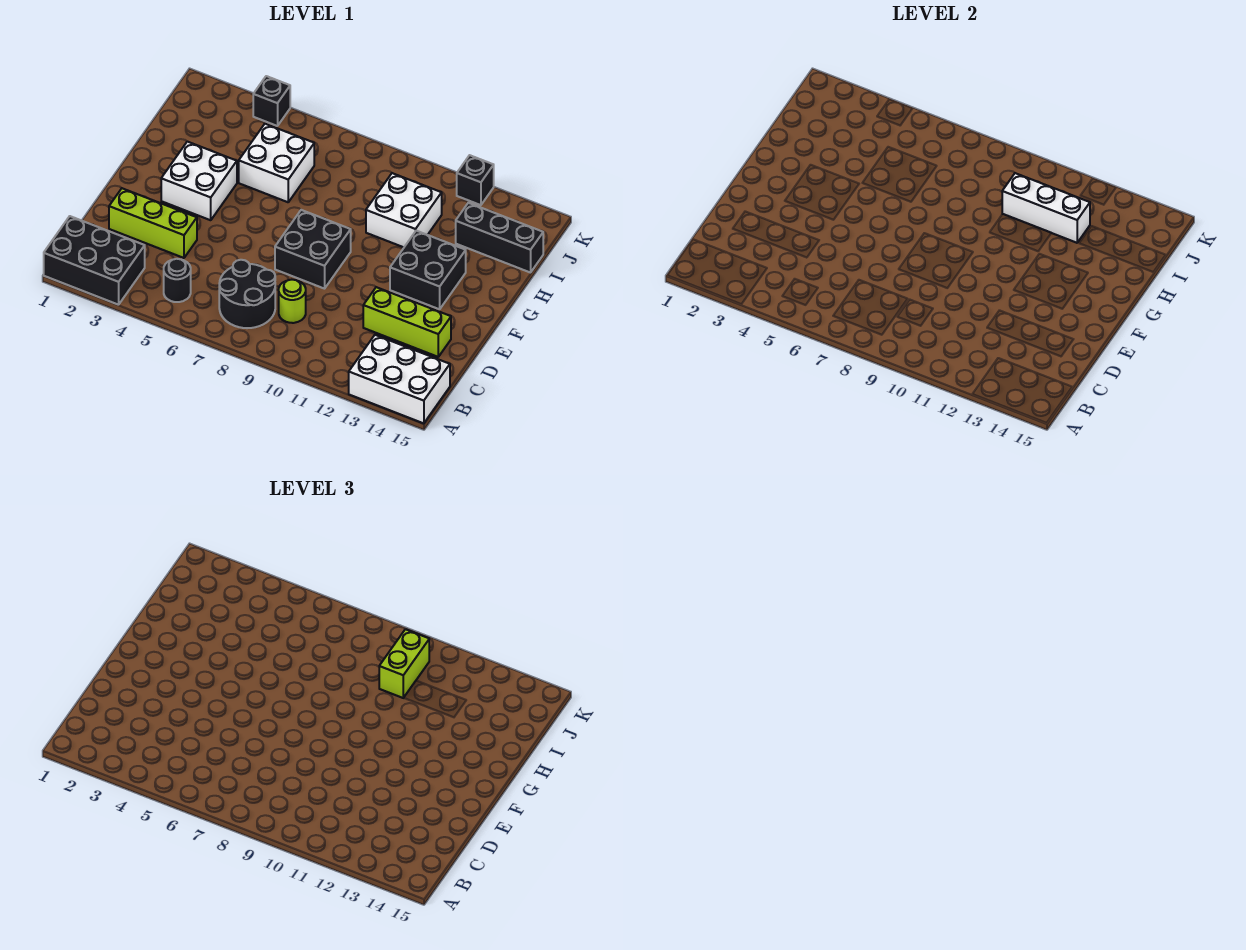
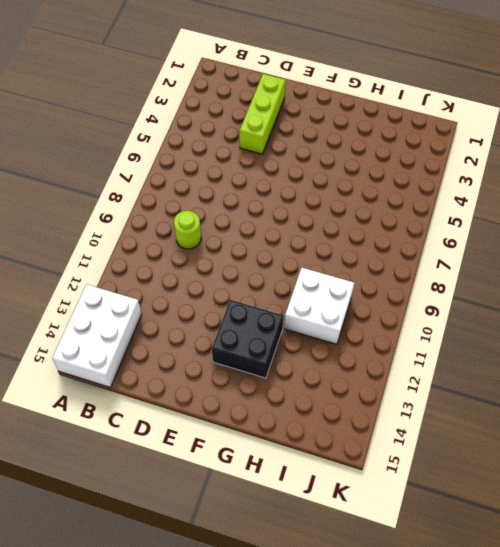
none -> black brick A1:B3 level 1
none -> black round brick B5 level 1
none -> black round brick B7:C8 level 1

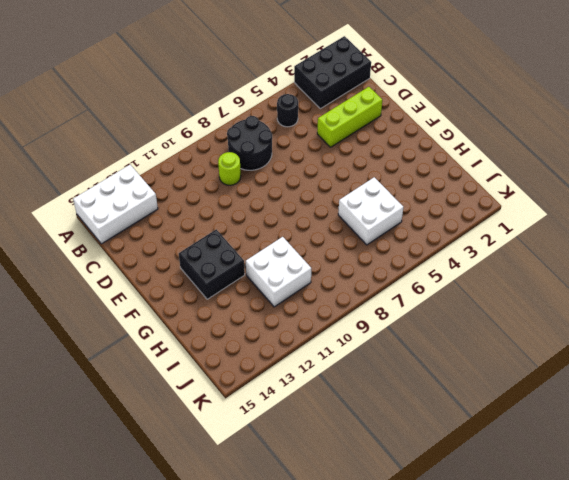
none -> lime brick D12:D14 level 1
none -> black brick E8:F9 level 1
none -> white brick F3:G4 level 1

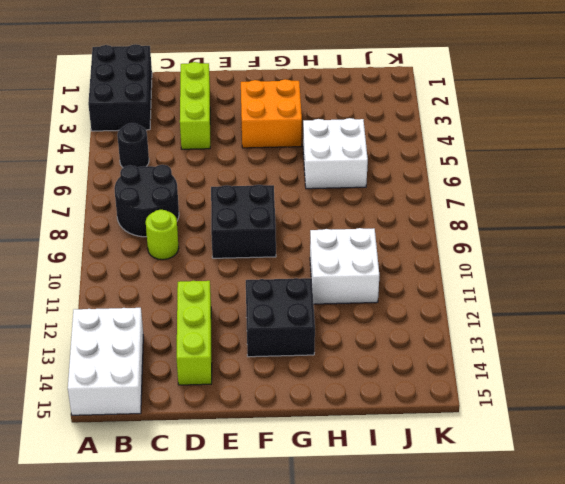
orange brick F3:G4 level 1 -> white brick F3:G4 level 1
none -> black brick I13:I15 level 1
none -> black brick K4 level 1
none -> black brick K12 level 1

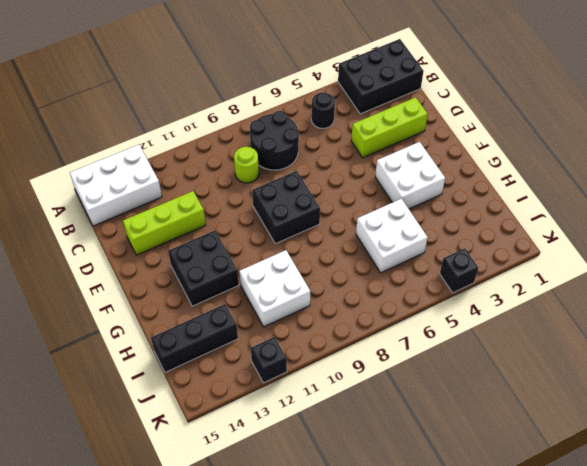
none -> white brick I10:I12 level 2
none -> lime brick I10:J10 level 3

